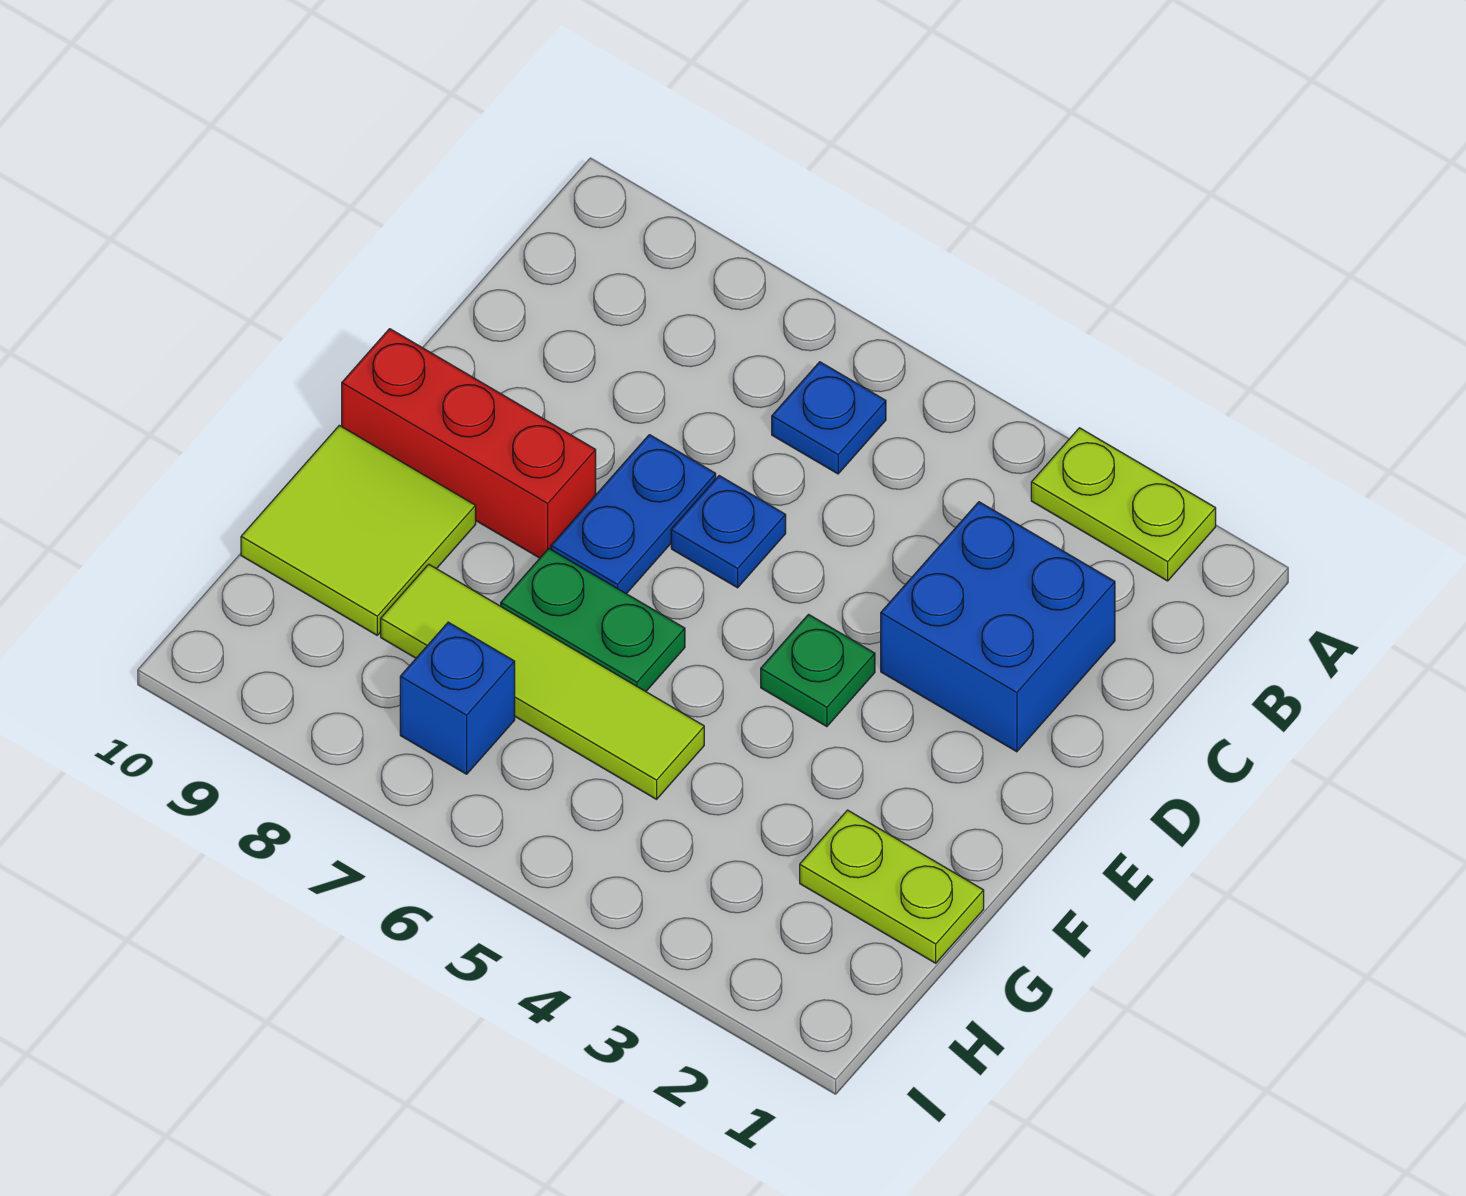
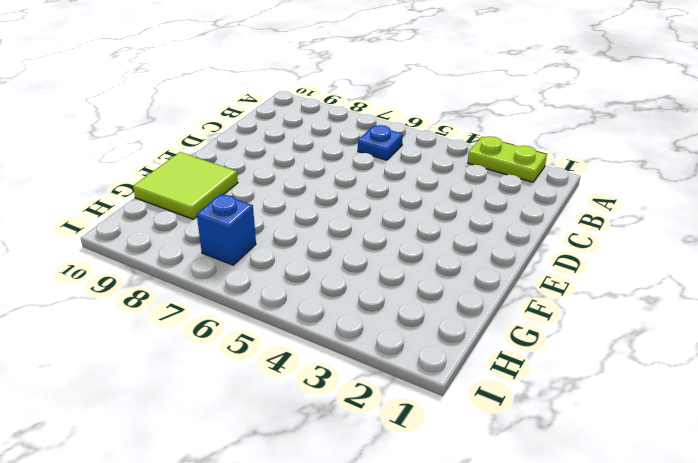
none -> blue brick C2:D3 level 1
none -> blue plate D6 level 1
none -> blue plate D7:E7 level 1

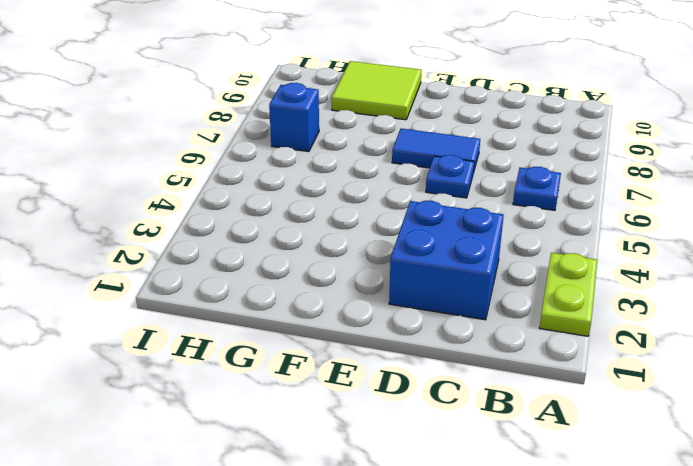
blue tile D7:E7 level 1 -> blue plate D7:E7 level 1
none -> green plate E4 level 1
none -> red brick E8:E10 level 1
none -> green plate F6:F7 level 1

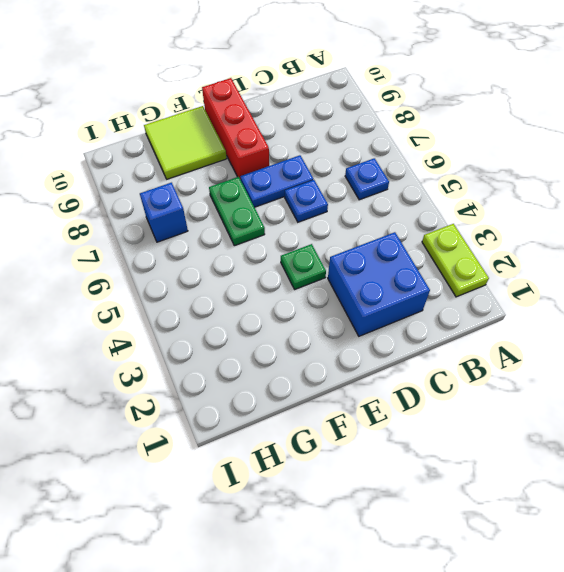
none -> lime plate G1:G2 level 1
none -> lime tile G5:G8 level 1

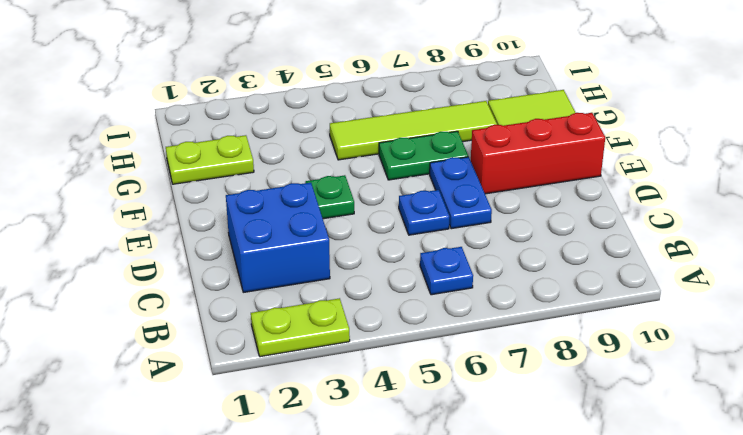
none -> blue brick H7 level 1

